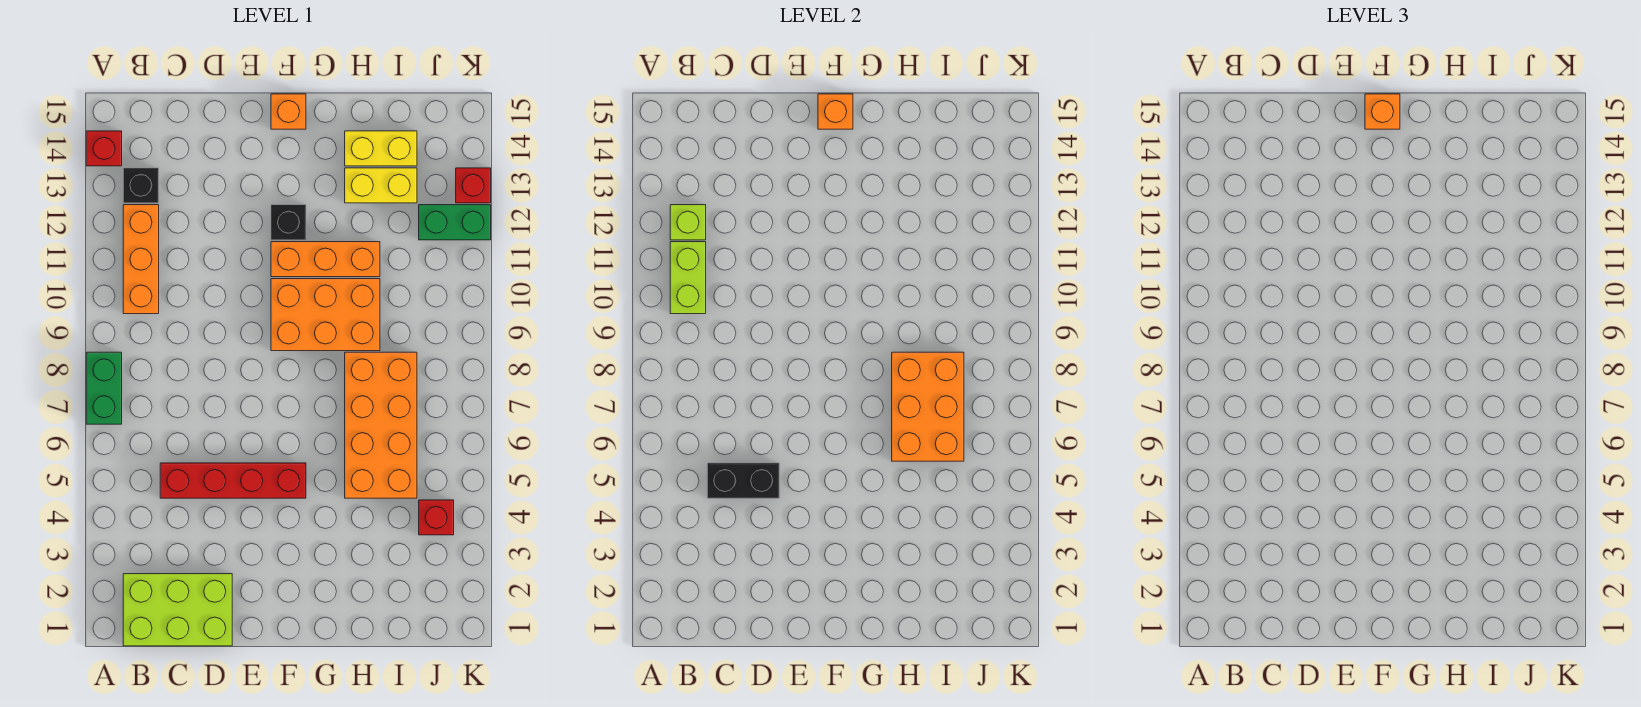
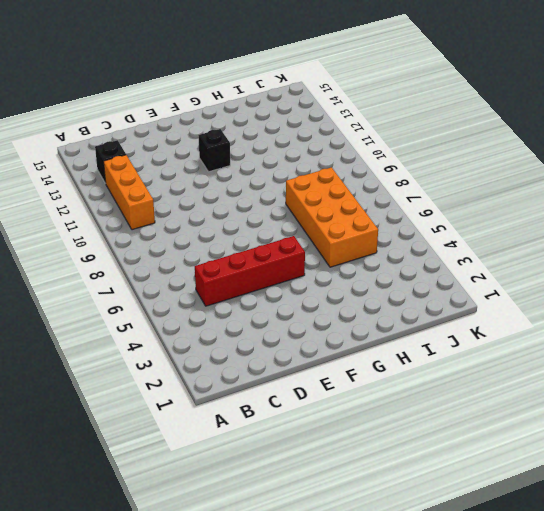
none -> green brick A7:A8 level 1
none -> red brick A14 level 1
none -> lime brick B1:D2 level 1

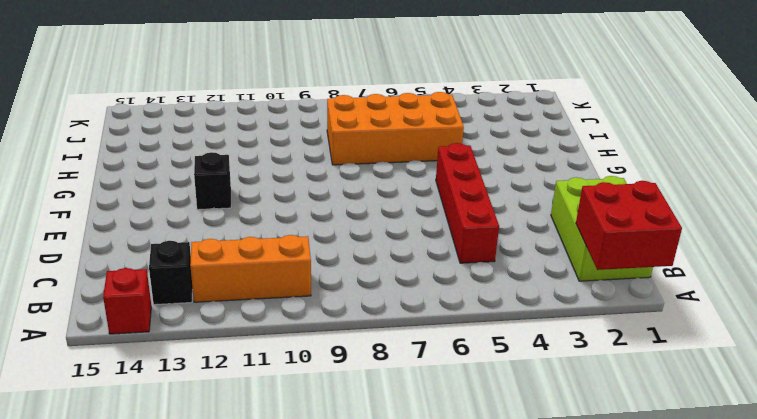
red brick A1:B2 level 2 -> none
none -> green brick A7:A8 level 1
none -> orange brick F9:H10 level 1
none -> orange brick F11:H11 level 1

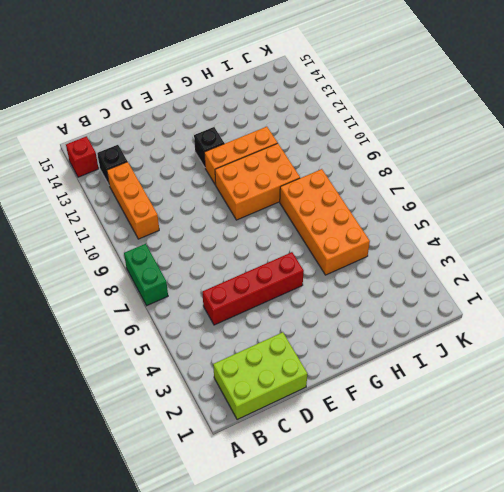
none -> orange brick F15 level 1
none -> yellow brick H13:I13 level 1
none -> yellow brick H14:I14 level 1

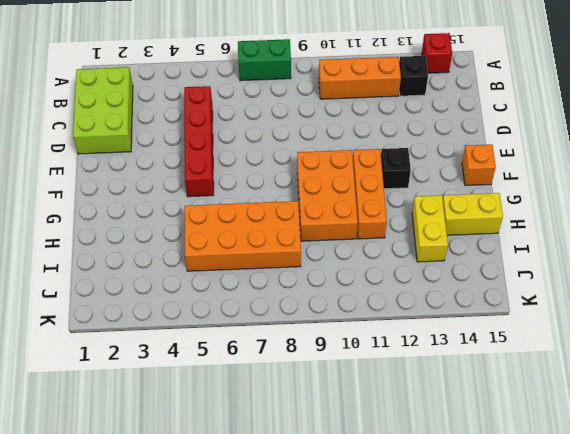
yellow brick H14:H15 level 1 -> yellow brick H14:I14 level 1
none -> red brick J4 level 1
none -> green brick J12:K12 level 1
none -> red brick K13 level 1

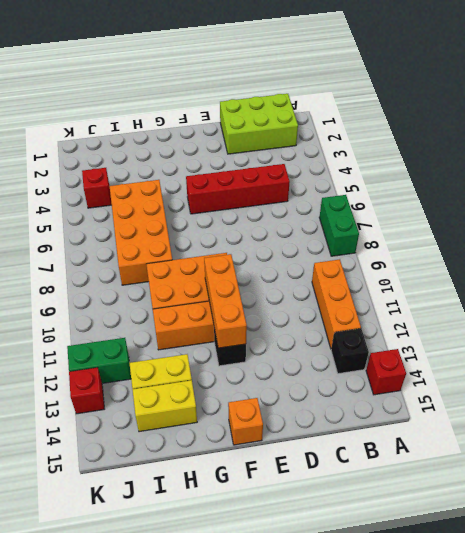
orange brick F10:F12 level 2 -> none
none -> lime brick B10:B11 level 2
none -> lime brick B12 level 2
none -> black brick C5:D5 level 2

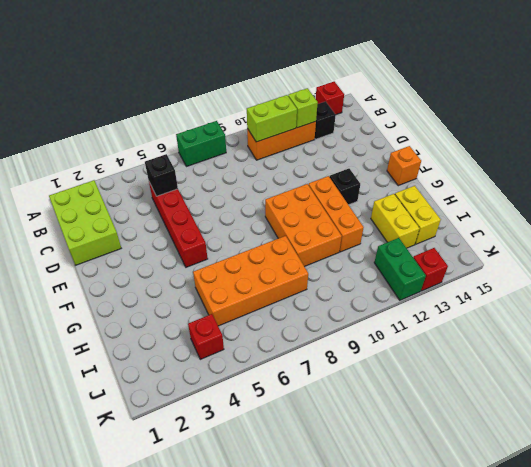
black brick C5 level 2 -> black brick C5:D5 level 2
none -> orange brick F15 level 2
none -> orange brick H6:I8 level 2
none -> orange brick F15 level 3

